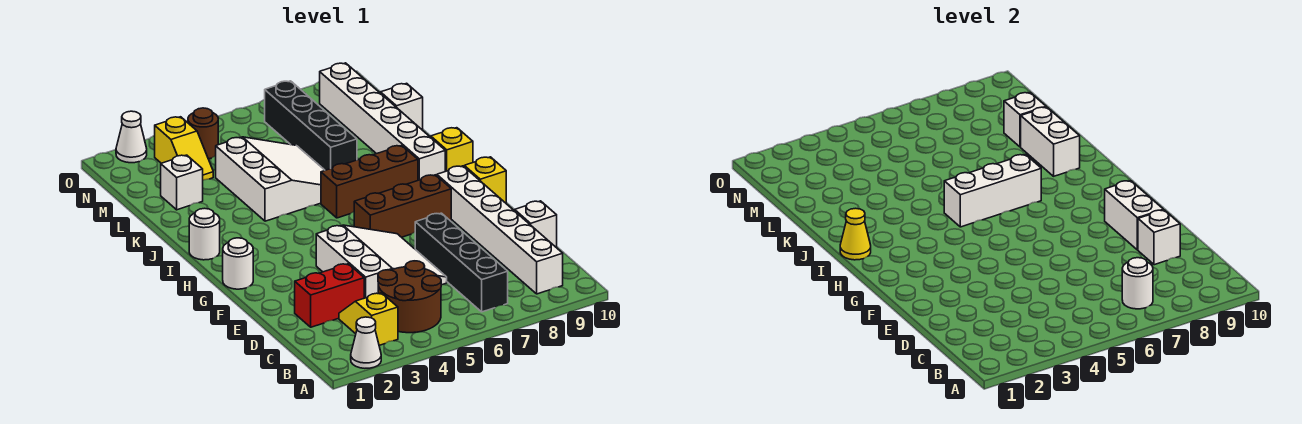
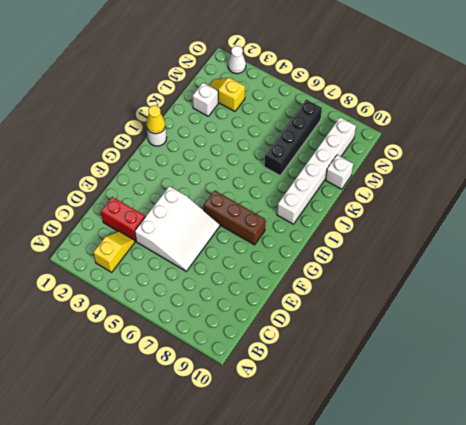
yellow slope M2:M3 level 1 top 3 -> yellow slope M3:N3 level 1 top N
none -> white cone A2 level 1
none -> brown round brick B4:C5 level 1
none -> black brick B7:E7 level 1

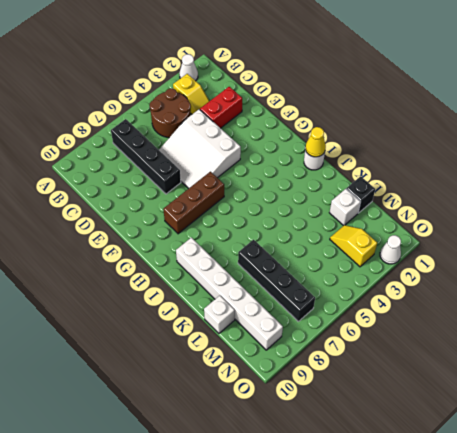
black brick L1 level 1 -> none
none -> white brick B9:G9 level 1
none -> white brick D10 level 1
none -> white round brick G1 level 1

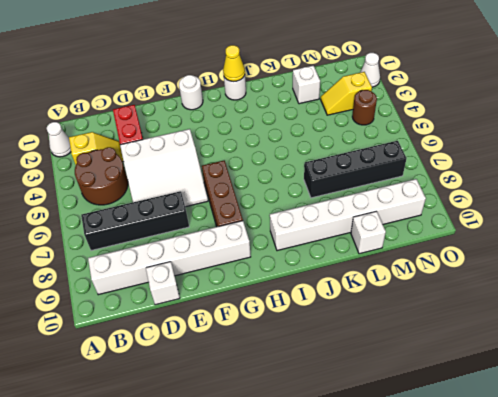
none -> yellow brick G10 level 1
none -> brown brick I6:I8 level 1
none -> yellow brick I10 level 1

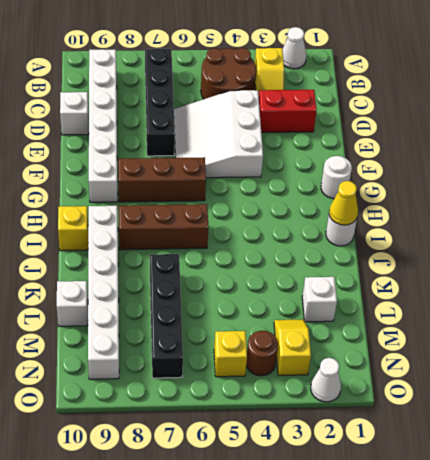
yellow brick N5 level 1 -> yellow brick G10 level 1
none -> white slope J4:L6 level 1 top 4
none -> white round brick B7 level 2
none -> white brick D9 level 2

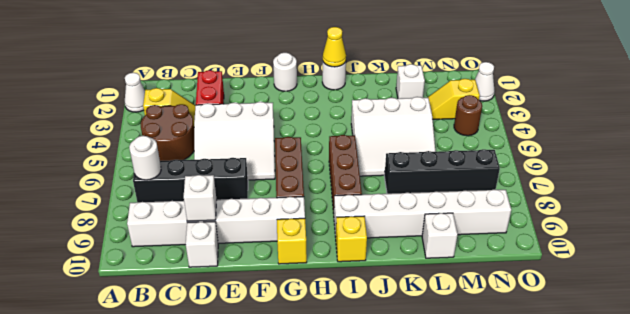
none -> white brick E9:F9 level 2
none -> white brick I5:I7 level 2
none -> white brick J9:K9 level 2

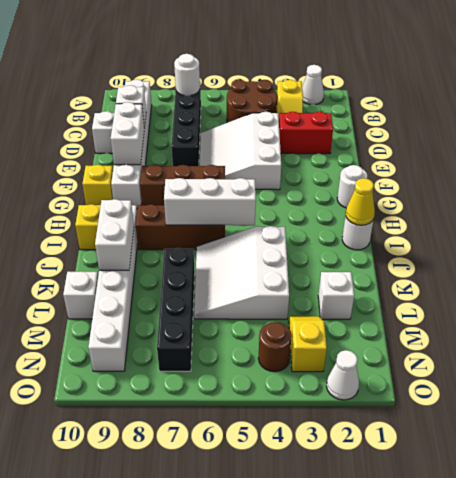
none -> white brick L9 level 2

